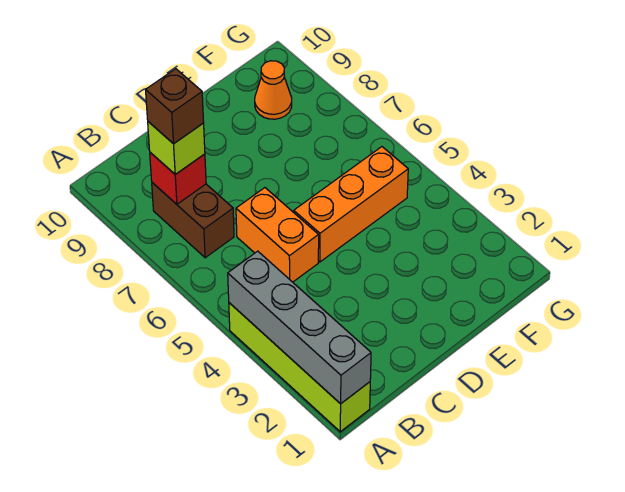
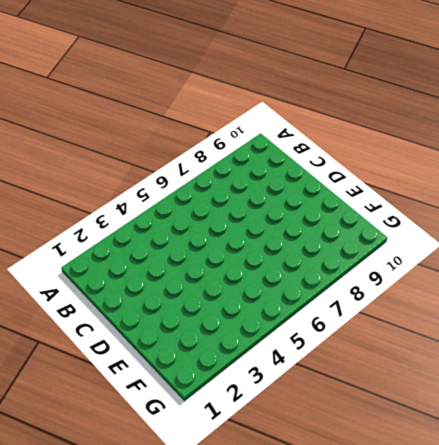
none -> lime brick A1:A4 level 1
none -> brown brick B7:B8 level 1

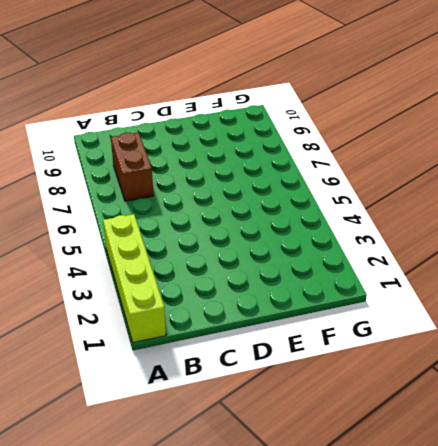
none -> orange brick C5:C6 level 1
none -> orange brick D5:F5 level 1

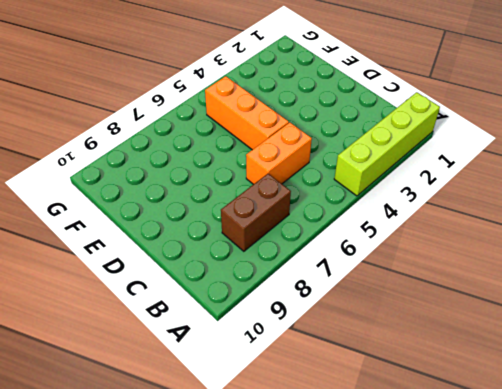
none -> orange cone F9 level 1
none -> grey brick A1:A4 level 2

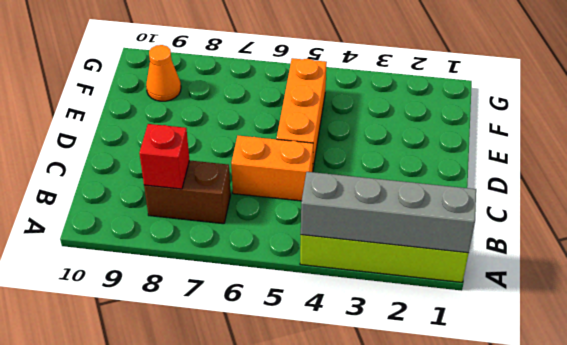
none -> lime brick B8 level 3
none -> brown brick B8 level 4

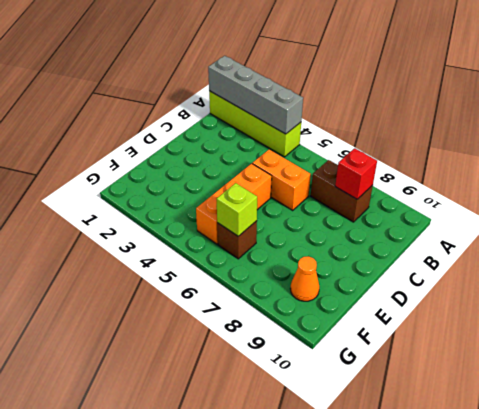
brown brick F6 level 1 -> brown brick B8 level 4
lime brick F6 level 2 -> lime brick B8 level 3

